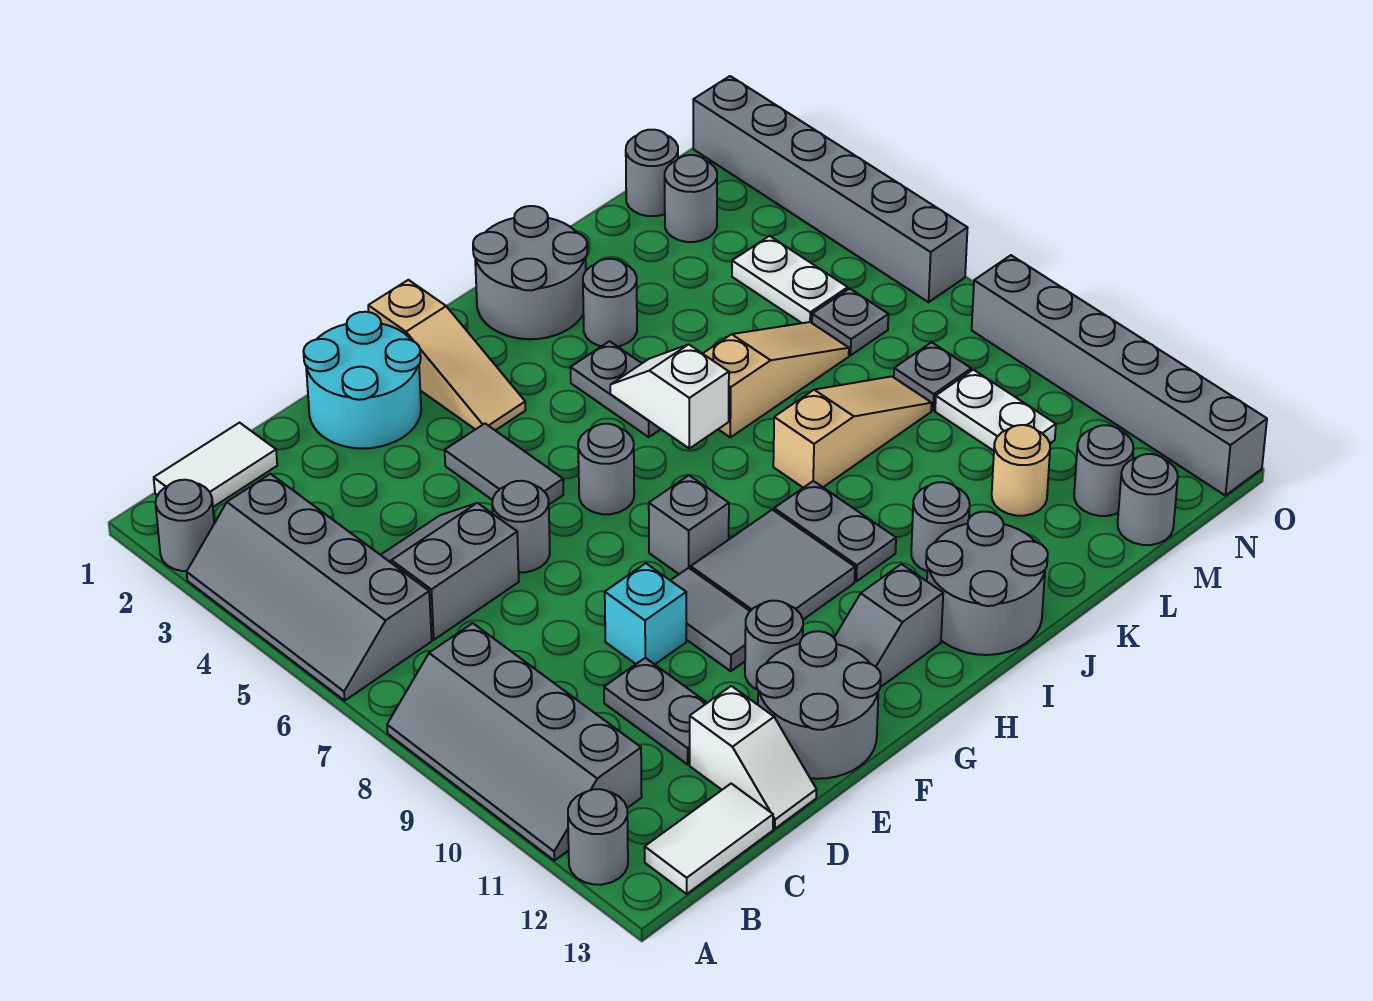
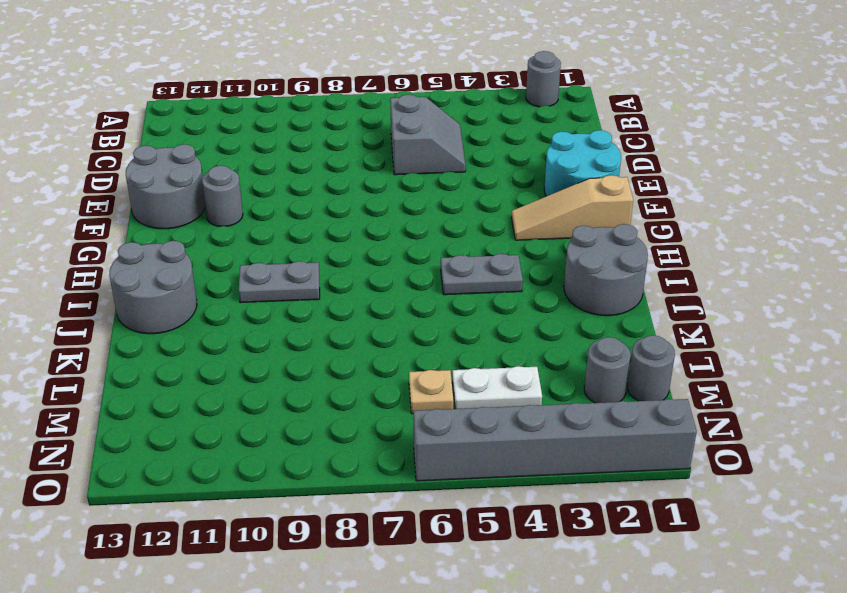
tan plate M6 level 1 -> grey plate M6 level 1
none -> grey slope A3:B6 level 1 top B
none -> grey slope A8:B11 level 1 top B
none -> grey round brick A12 level 1
none -> white tile B1:C1 level 1

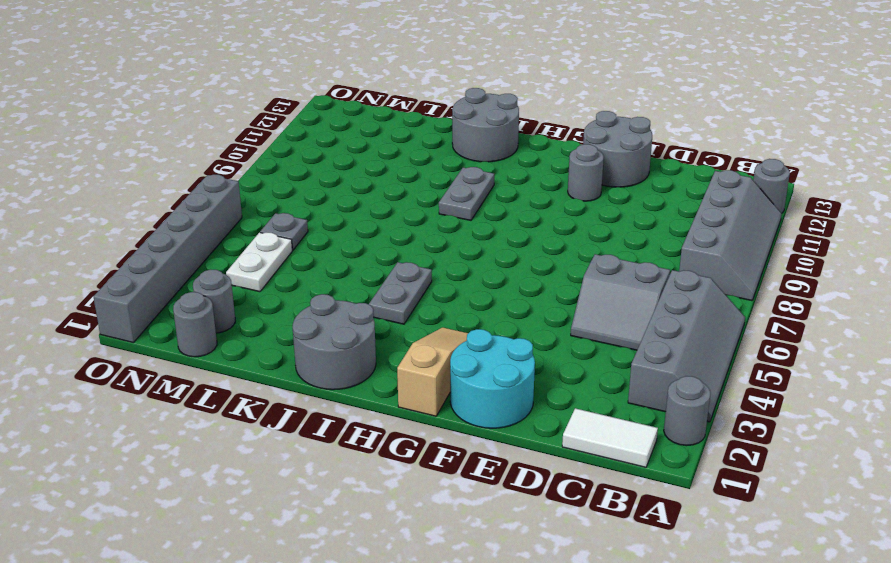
none -> white tile B13:C13 level 1
none -> grey plate D10:D11 level 1
none -> white slope D12:D13 level 1 top 12
none -> grey round brick E6 level 1

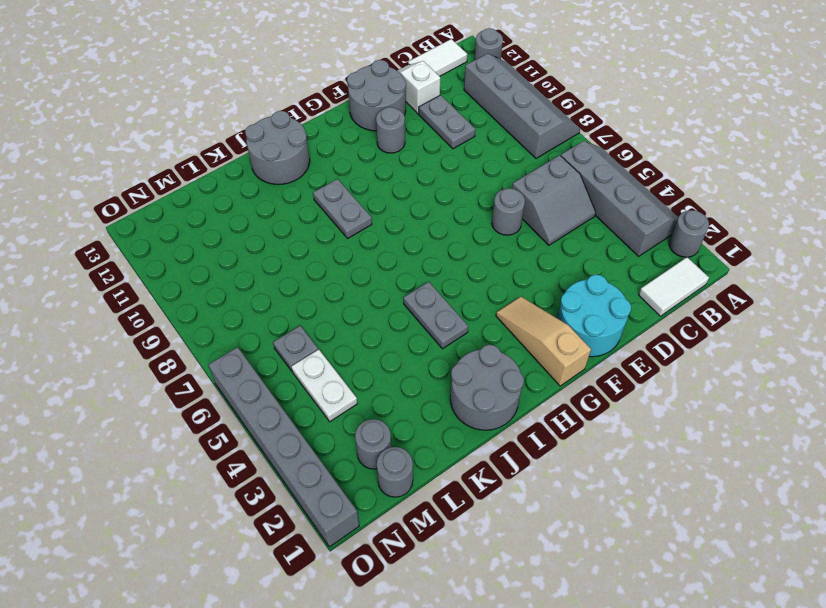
none -> cyan brick E9 level 1
none -> grey tile F4:F5 level 1
none -> grey tile F9:F10 level 1
none -> grey round brick G6 level 1

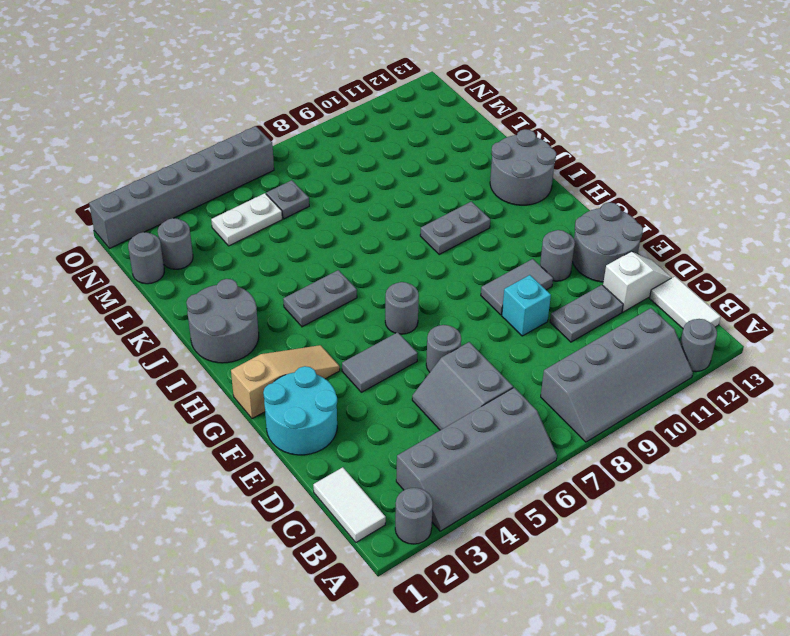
none -> grey brick G8 level 1
none -> grey tile G9:H10 level 1
none -> grey slope G12:H12 level 1 top H
none -> grey round brick J3 level 1

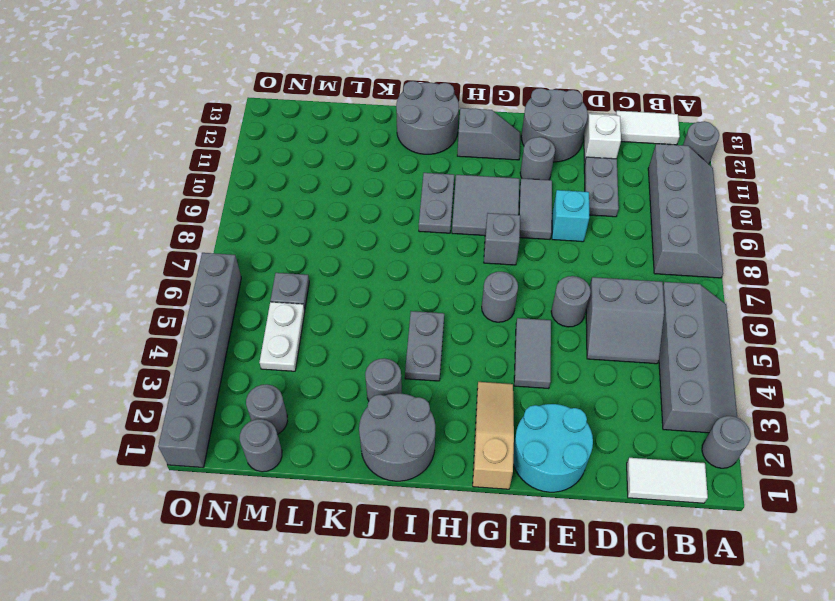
none -> tan slope J6:L6 level 1 top J
none -> tan slope J8:L8 level 1 top J
none -> grey round brick J11 level 1
none -> tan round brick L11 level 1

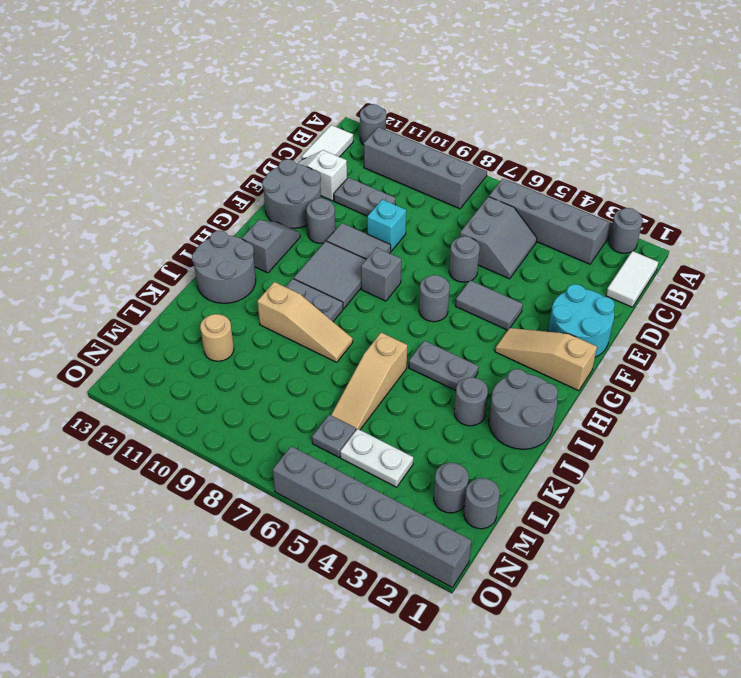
tan slope J8:J10 level 1 top 10 -> tan slope J8:L8 level 1 top J
none -> grey round brick J11 level 1
none -> grey plate M8 level 1
none -> white plate M9:M10 level 1
none -> grey round brick M12 level 1

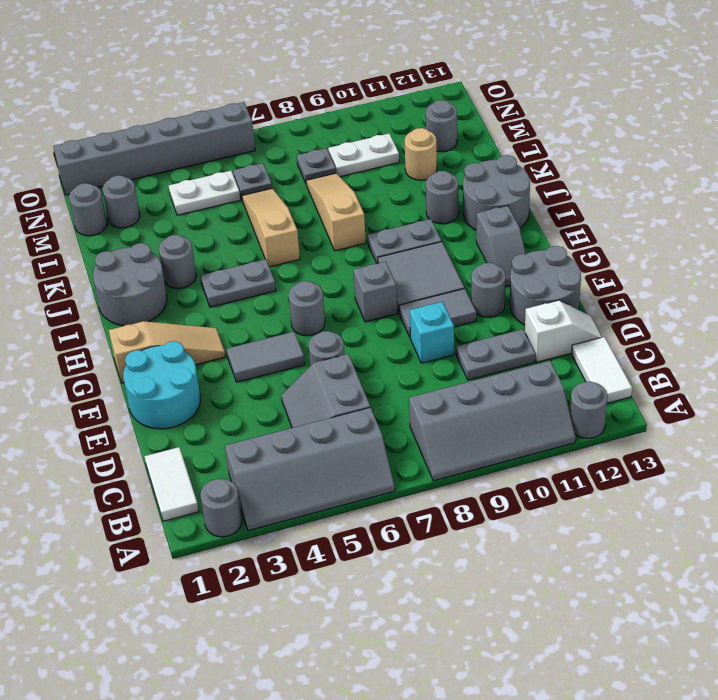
none -> grey round brick M13 level 1
none -> grey brick O8:O13 level 1
none -> white slope I5:I6 level 2 top 6

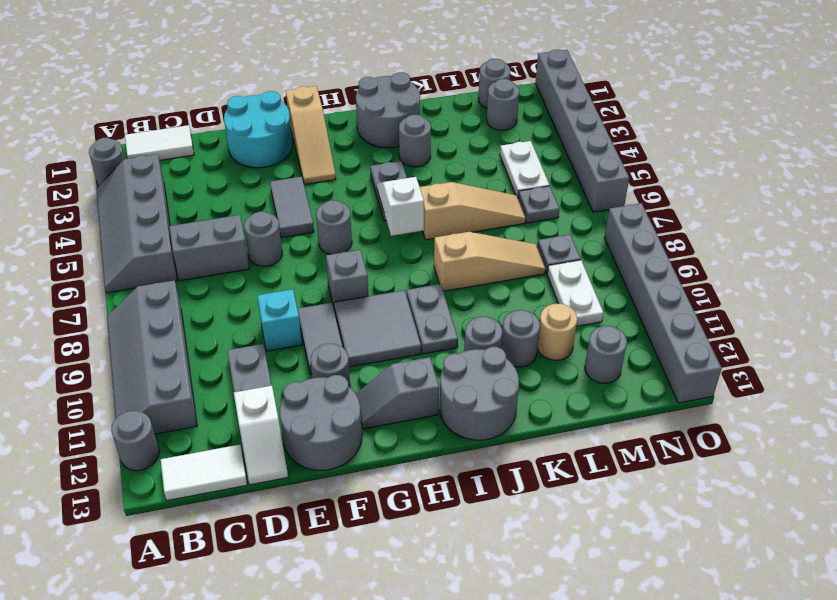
grey round brick K11 level 1 -> grey round brick M13 level 1

